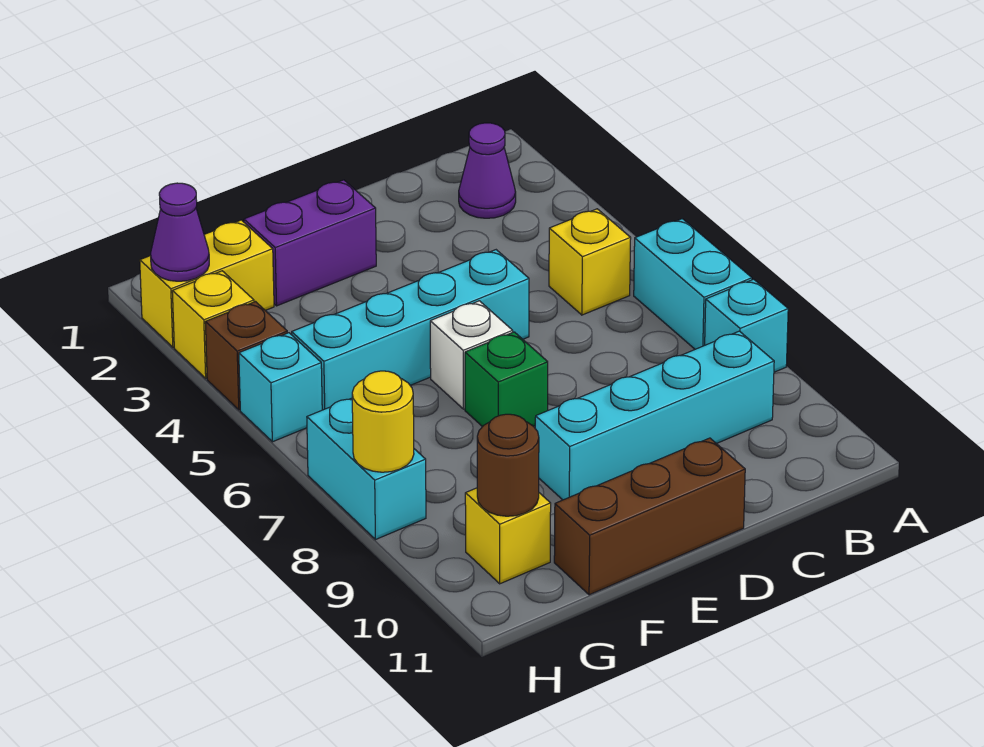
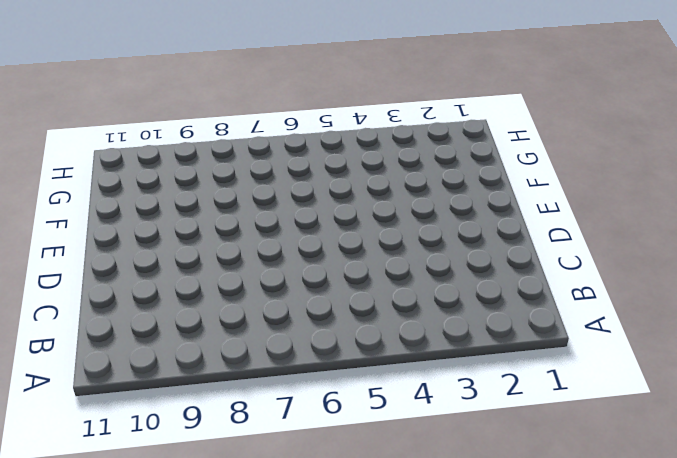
none -> cyan brick A6:A7 level 1
none -> cyan brick A8 level 1
none -> purple cone B2 level 1

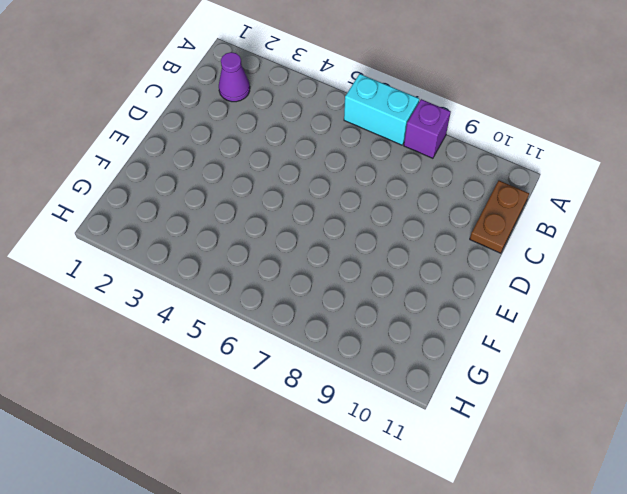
purple brick A8 level 1 -> cyan brick A8 level 1
brown plate B11:C11 level 1 -> none
none -> yellow brick B5 level 1
none -> cyan brick B9:E9 level 1
none -> cyan brick D5:G5 level 1

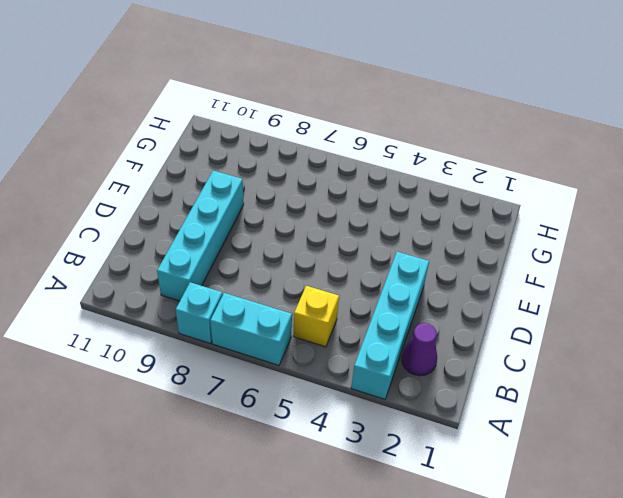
cyan brick A3:D3 level 1 -> cyan brick D5:G5 level 1
none -> brown brick D11:F11 level 1
none -> purple brick E2:F2 level 1
none -> white brick E6 level 1

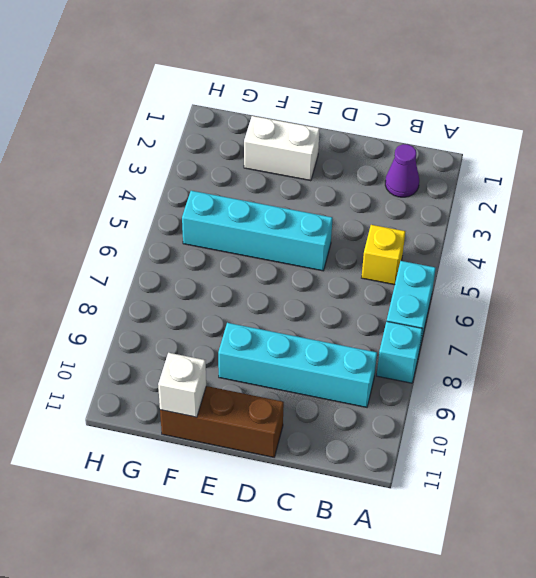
white brick E2:F2 level 1 -> purple brick E2:F2 level 1
white brick F11 level 2 -> white brick E6 level 1
none -> green brick E7 level 1
none -> yellow brick G2:H2 level 1
none -> yellow brick G10 level 1

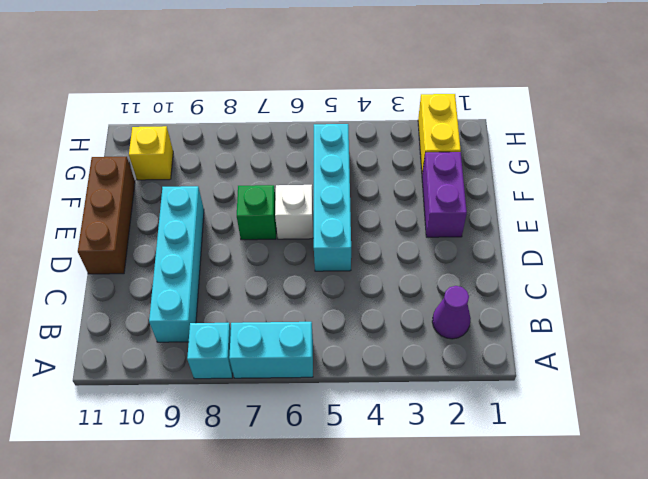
none -> yellow brick B5 level 1
none -> yellow brick H3 level 1
none -> brown brick H4 level 1

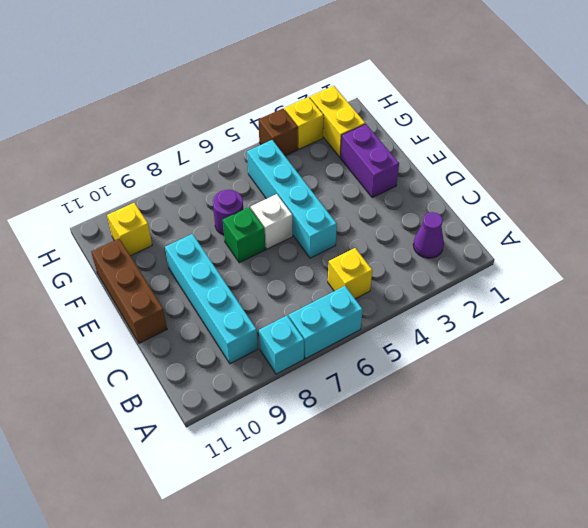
purple round brick F7 level 1 -> none
none -> cyan brick H5 level 1
none -> cyan brick H7:H8 level 1
none -> brown round brick G10 level 2

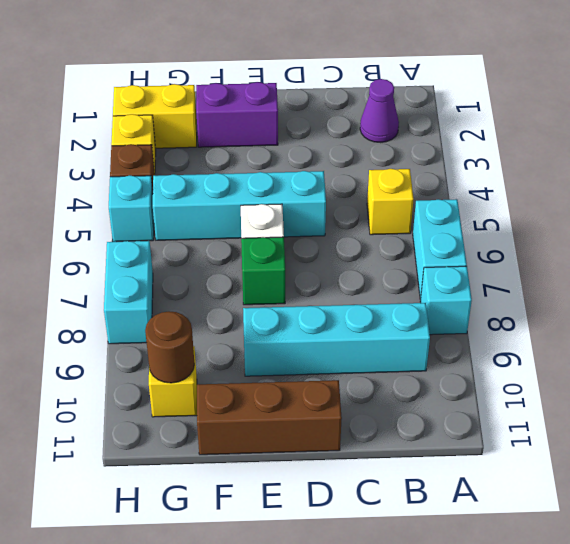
none -> purple cone H2 level 2
none -> yellow round brick H8 level 2

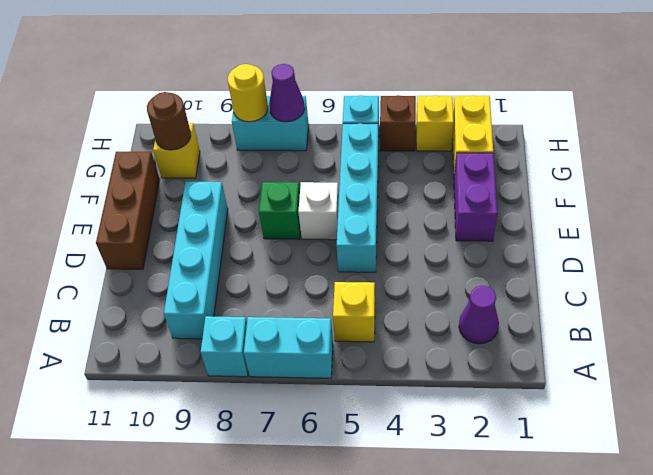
purple cone H7 level 2 -> purple cone H2 level 2

